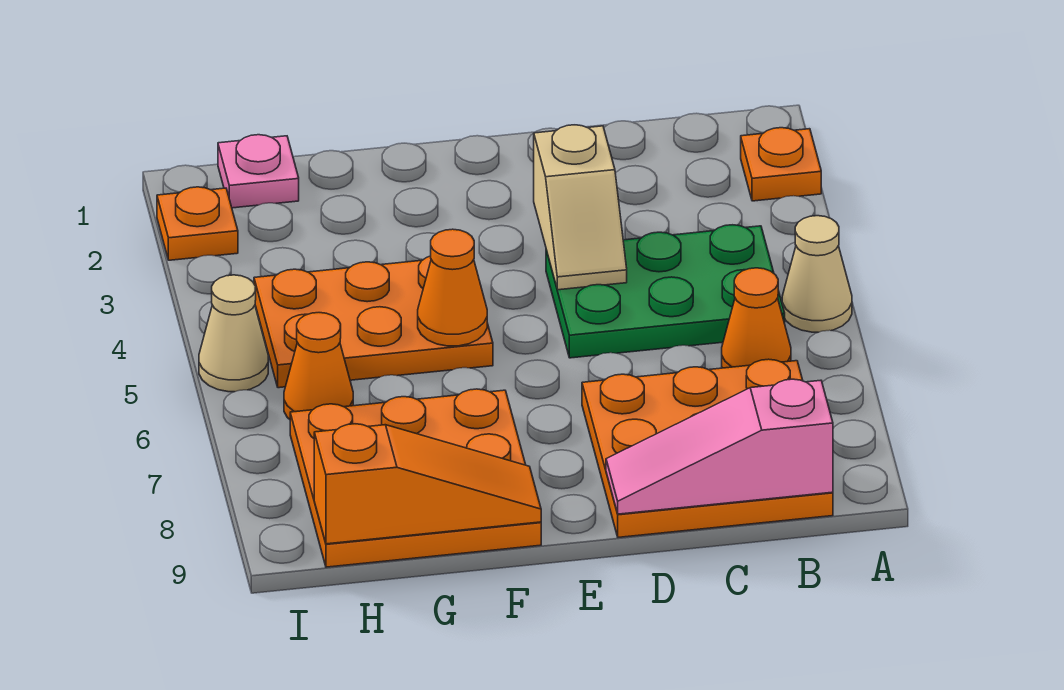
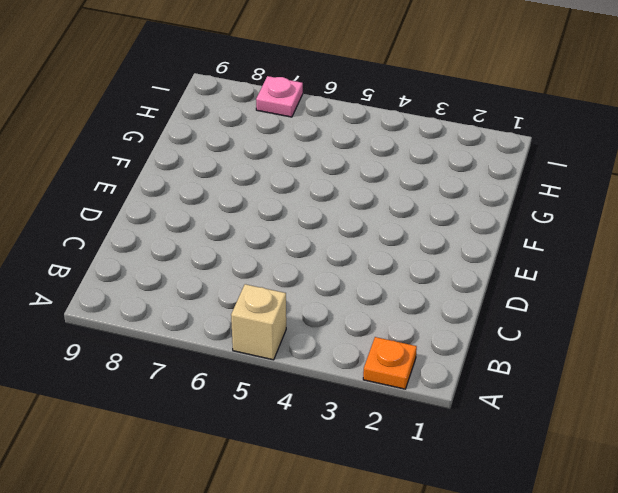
tan brick A5 level 1 -> tan cone A5 level 1
pink plate I7 level 1 -> pink plate H1 level 1
none -> green plate B4:D5 level 1
none -> orange cone B6 level 1
none -> orange plate B7:D9 level 1

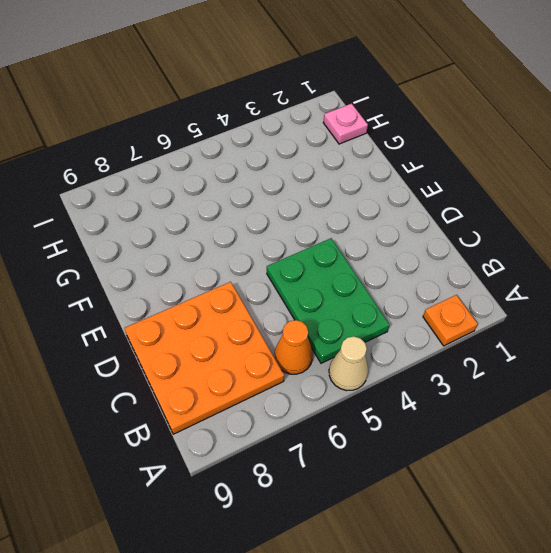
none -> orange plate F4:H5 level 1
none -> orange plate F7:H9 level 1
none -> orange cone H6 level 1

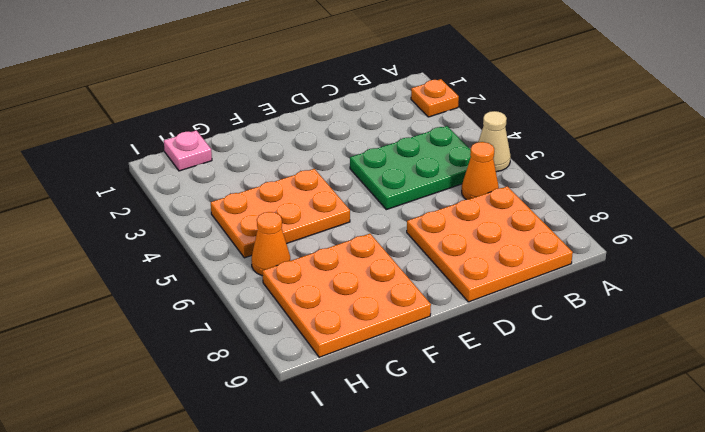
none -> orange plate I2 level 1
none -> tan cone I5 level 1
none -> pink slope B9:D9 level 2 top B

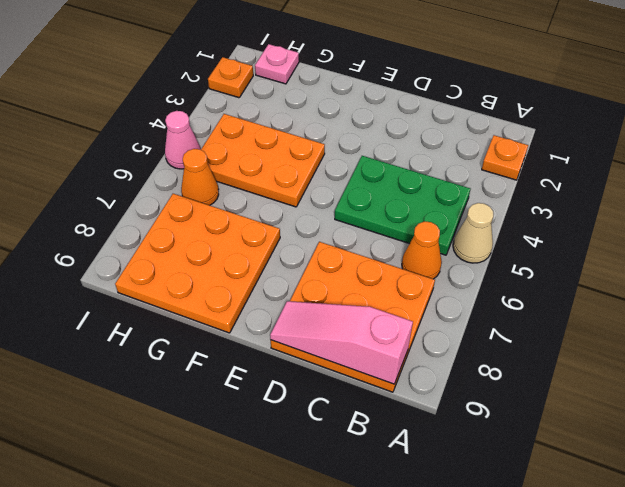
pink cone I5 level 1 -> tan cone I5 level 1
none -> tan slope D3:D4 level 2 top 3
none -> orange cone F5 level 2
none -> orange slope F9:H9 level 2 top H

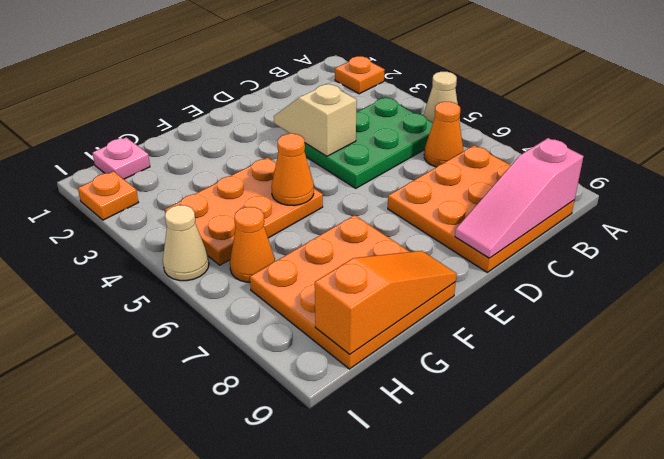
tan slope D3:D4 level 2 top 4 -> tan slope D3:D4 level 2 top 3

